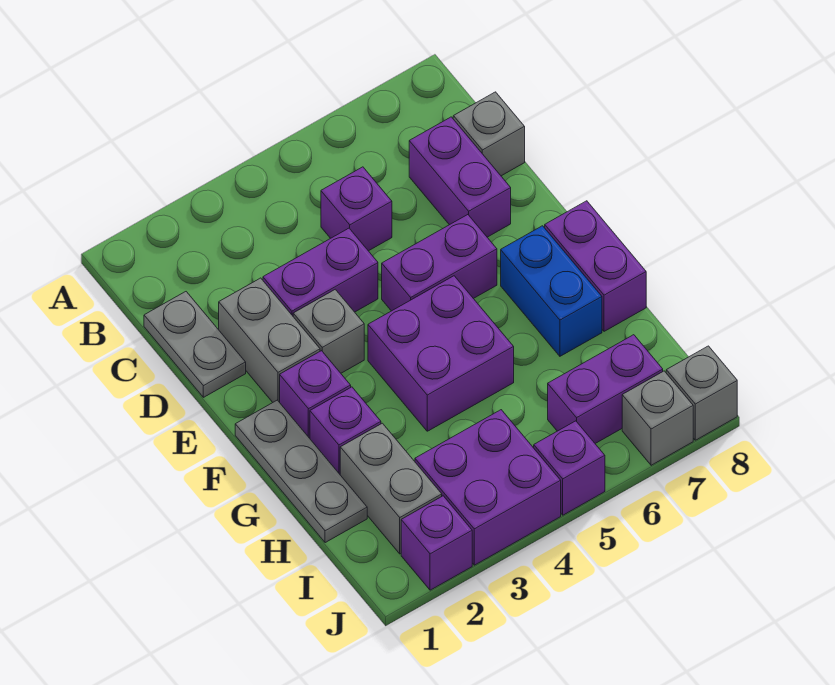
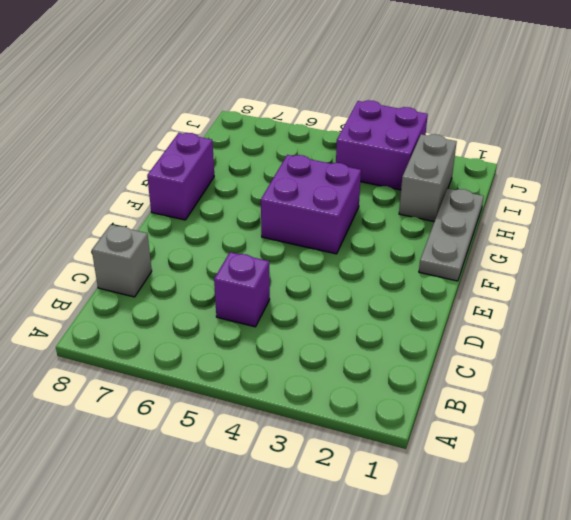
none -> grey plate C1:D1 level 1
none -> purple brick C7:D7 level 1
none -> grey brick D2:E2 level 1

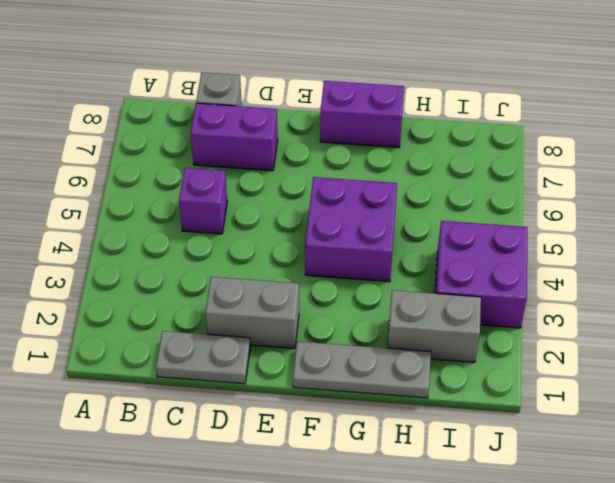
none -> purple brick D3:D4 level 1
none -> grey brick E3 level 1
none -> purple brick E5:E6 level 1

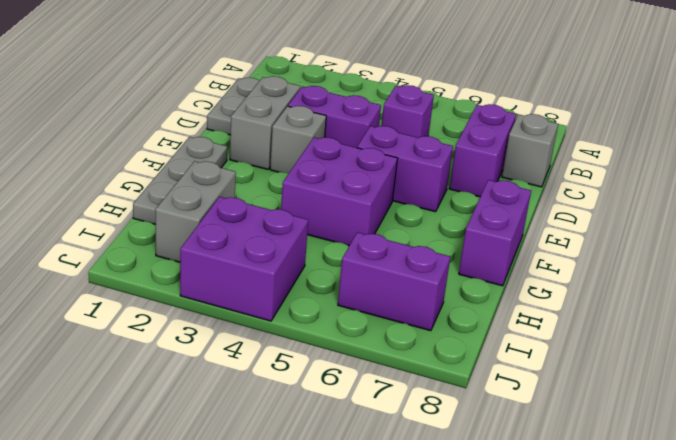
none -> purple brick F2 level 1
none -> blue brick F7:G7 level 1
none -> purple brick G2 level 1

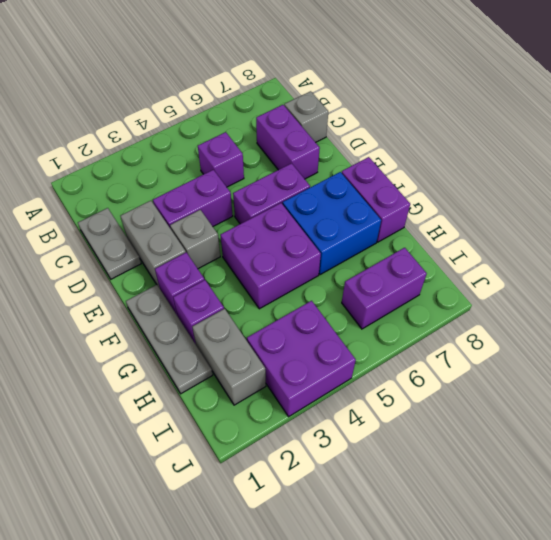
blue brick F6:G7 level 1 -> blue brick F7:G7 level 1
none -> purple brick J2 level 1
none -> purple brick J5 level 1
none -> grey brick J7 level 1

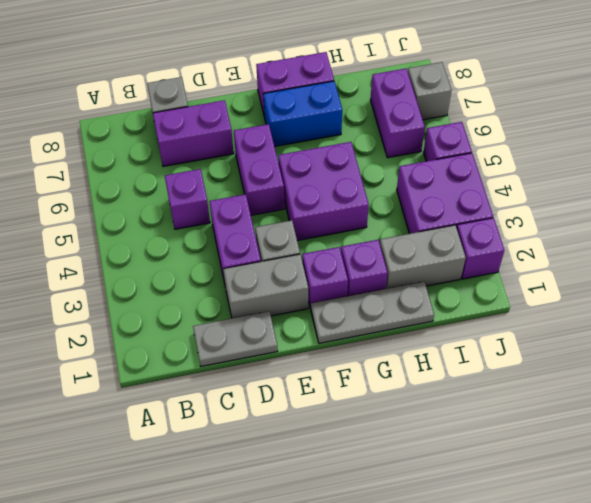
none -> grey brick J8 level 1

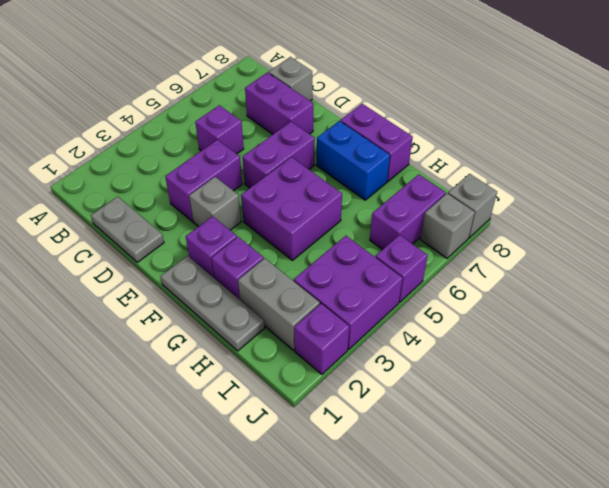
none -> grey brick D2:E2 level 1

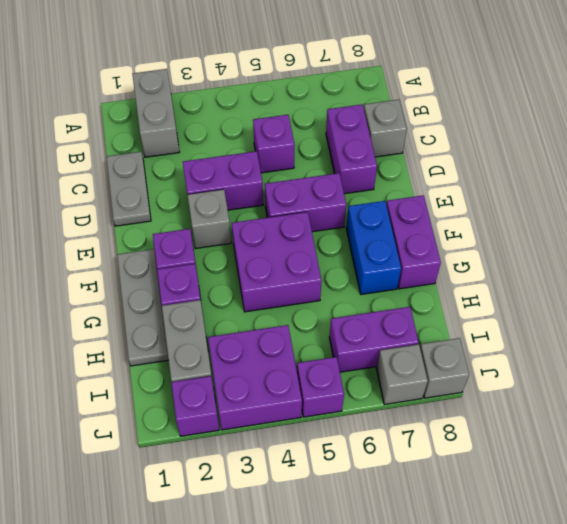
grey brick A2:B2 level 1 -> grey brick D2:E2 level 1

